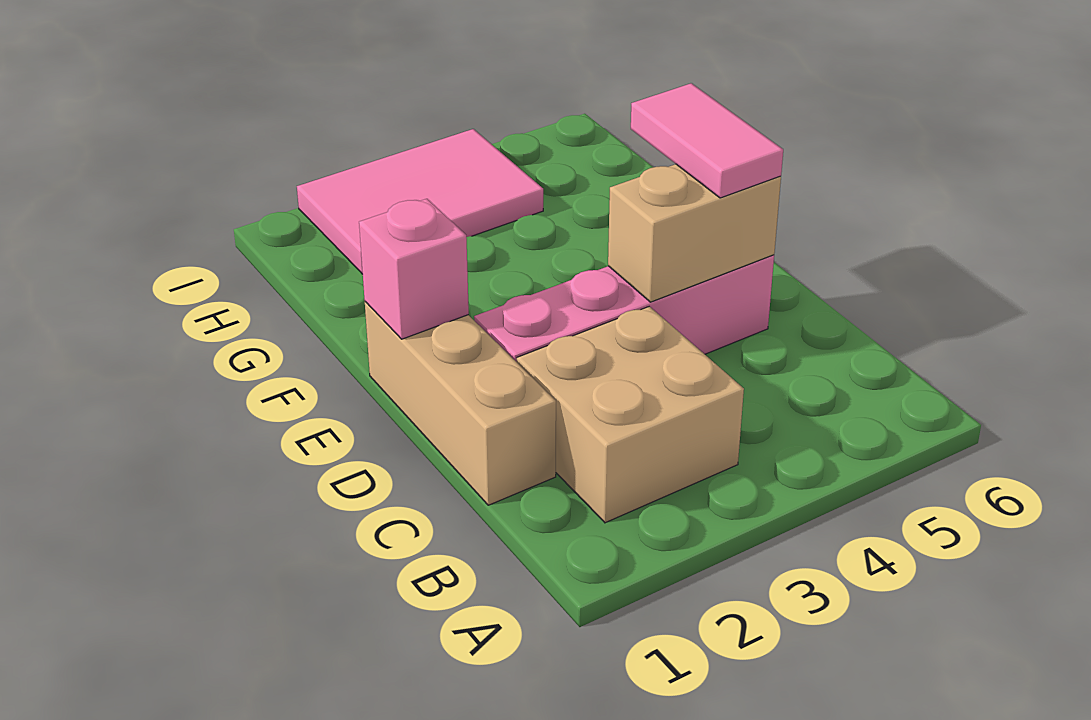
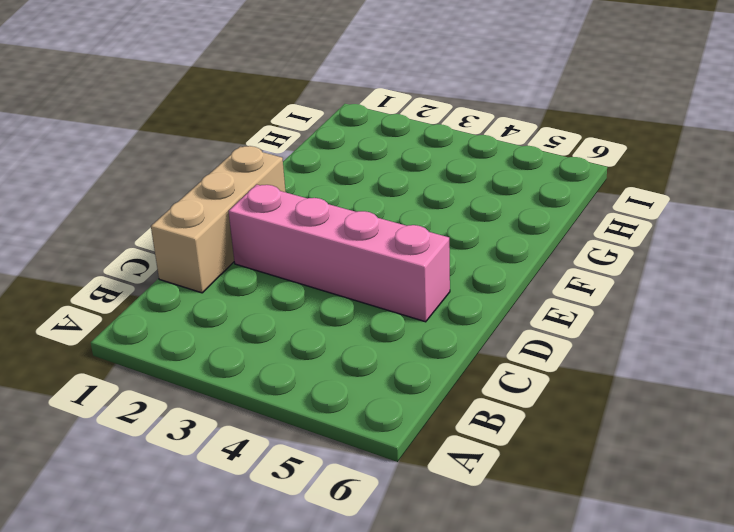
none -> tan brick B2:C3 level 1
none -> pink tile H2:I4 level 1

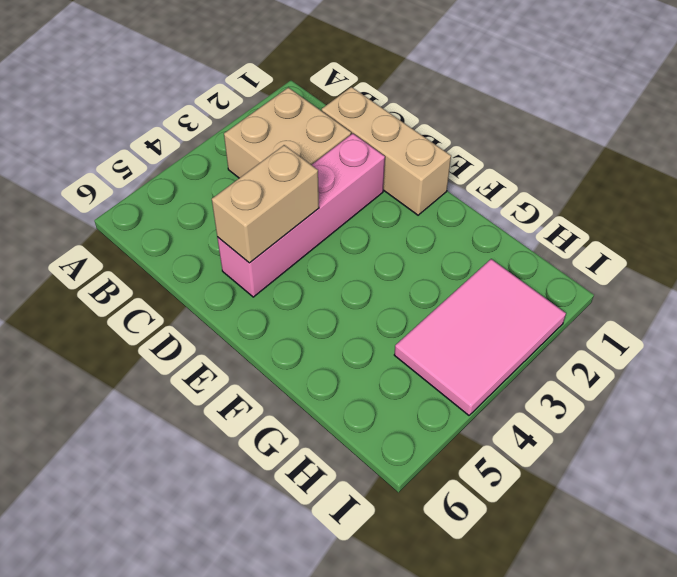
none -> pink brick E1 level 2
none -> pink tile D5:E5 level 3

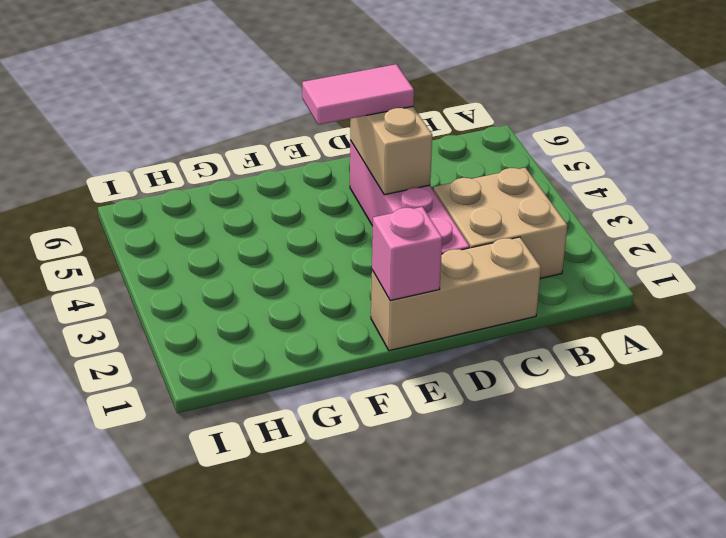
none -> pink tile H2:I4 level 1

